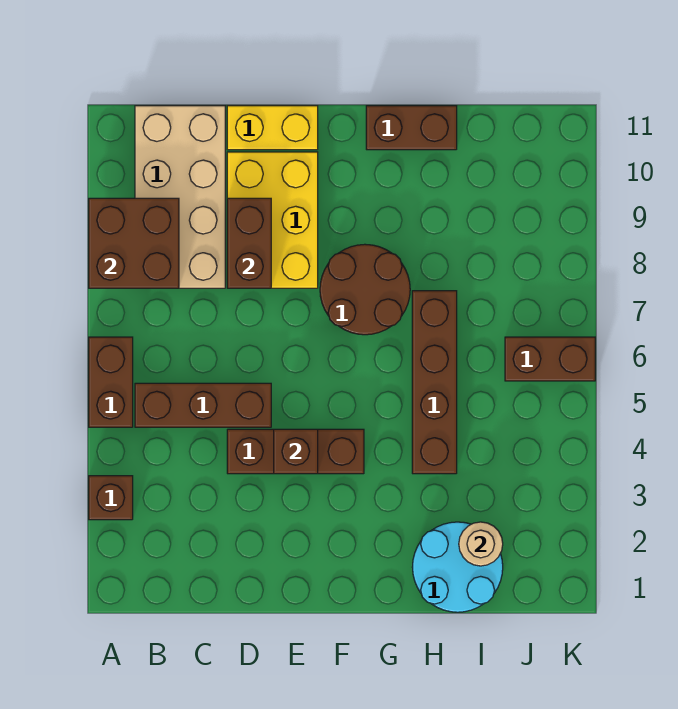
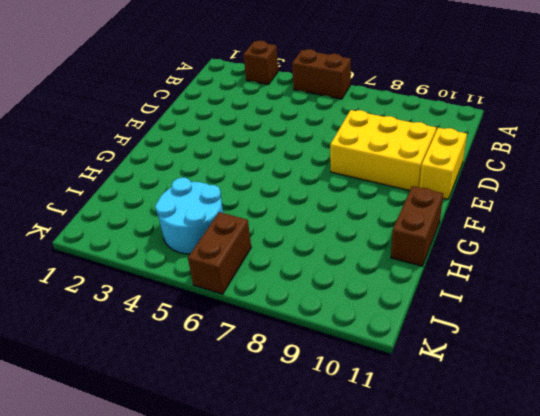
cyan round brick I4:J5 level 1 -> cyan round brick H1:I2 level 1
none -> brown brick B5:D5 level 1
none -> tan brick B8:C11 level 1
none -> brown brick D4:F4 level 1

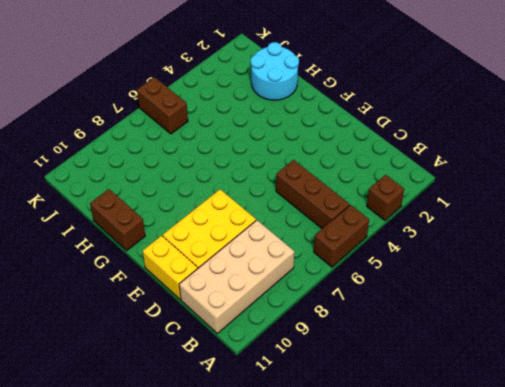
none -> brown brick D4:F4 level 1
none -> brown round brick F7:G8 level 1
none -> brown brick H4:H7 level 1

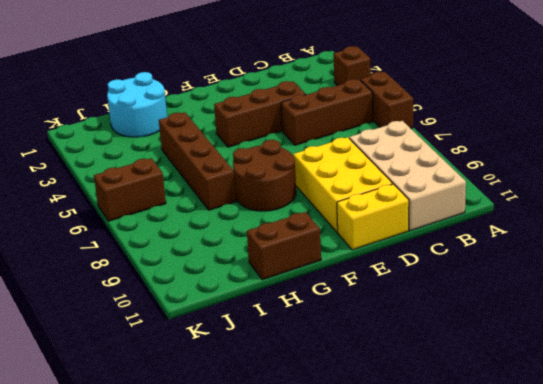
none -> brown brick A8:B9 level 2
none -> brown brick D8:D9 level 2
none -> brown brick E4 level 2

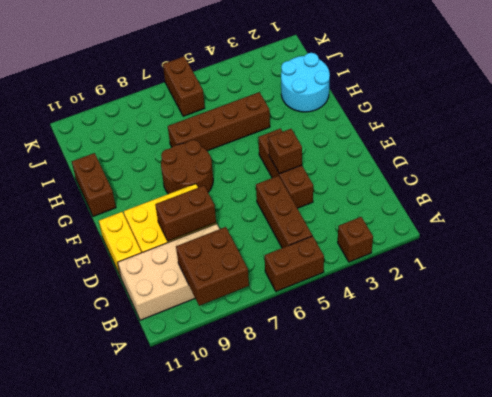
none -> tan round brick I2 level 2

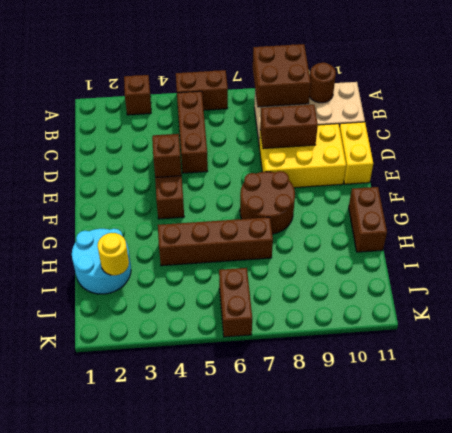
brown round brick B10 level 2 -> none
yellow round brick I2 level 2 -> tan round brick I2 level 2

